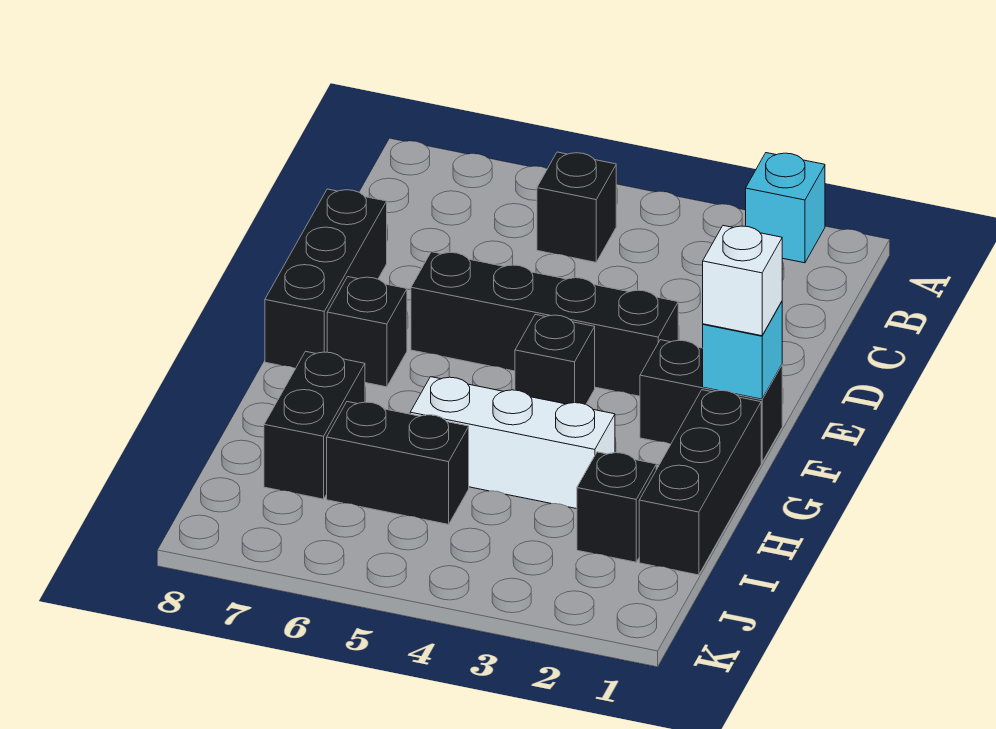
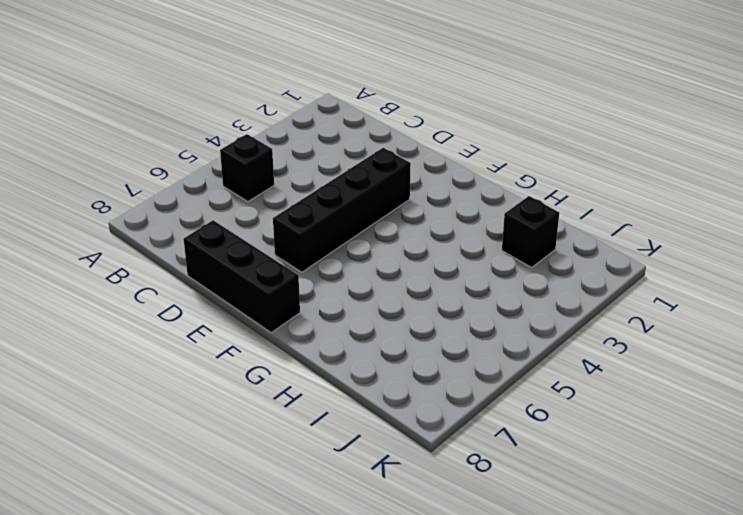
none -> cyan brick A2 level 1
none -> black brick F1:F2 level 1
none -> black brick F4 level 1

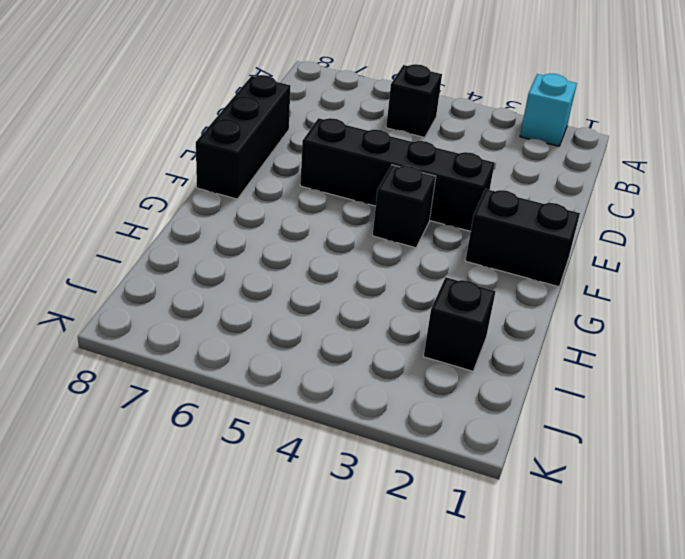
none -> black brick F7 level 1
none -> black brick G1:I1 level 1
none -> white brick H3:H5 level 1

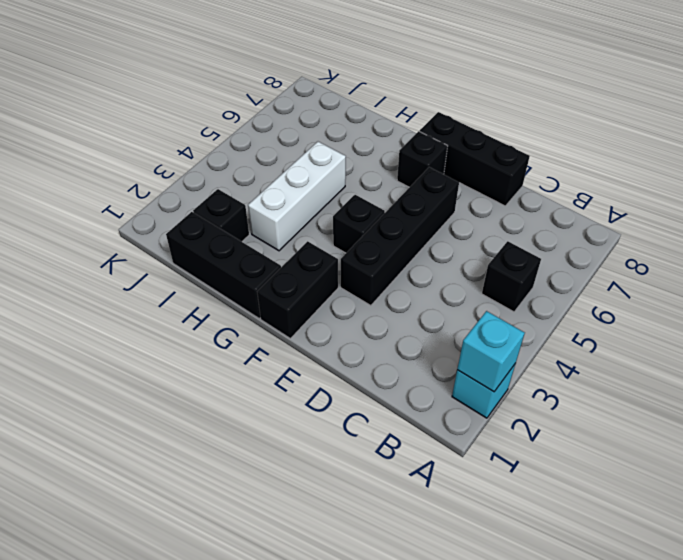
cyan brick A2 level 2 -> cyan brick F1 level 2
none -> black brick H7:I7 level 1
none -> black brick I5:I6 level 1
none -> white brick F1 level 3

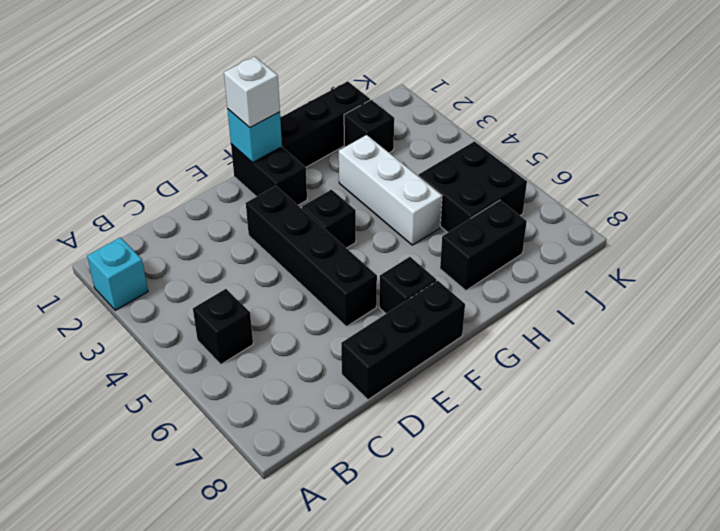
black brick I5:J6 level 1 -> black brick I5:I6 level 1

